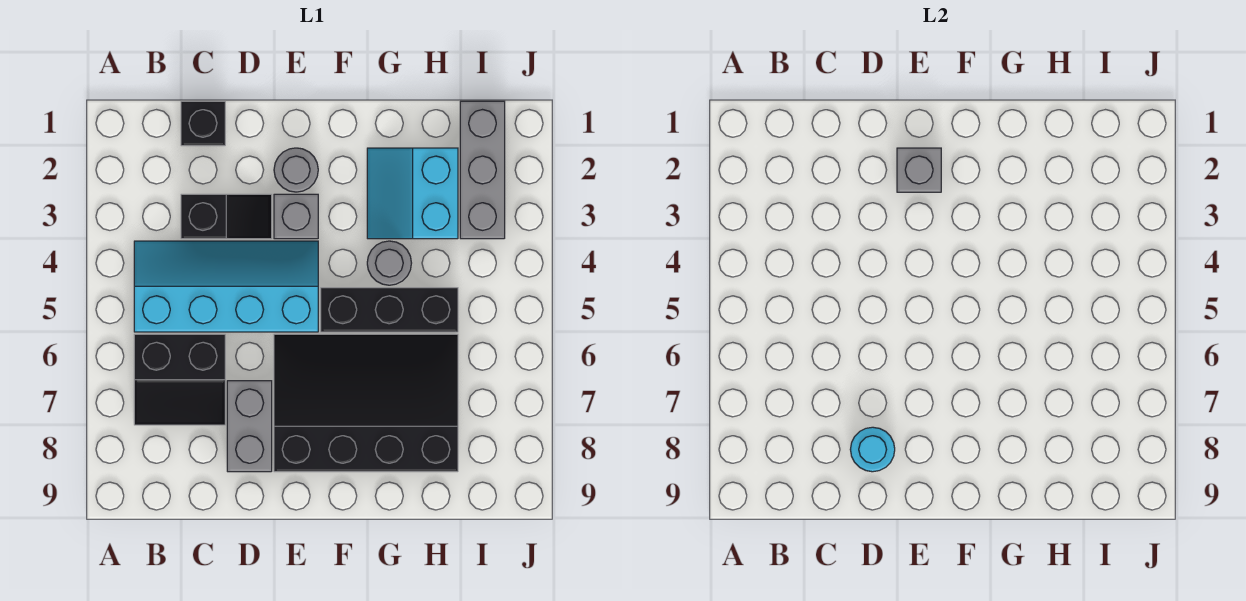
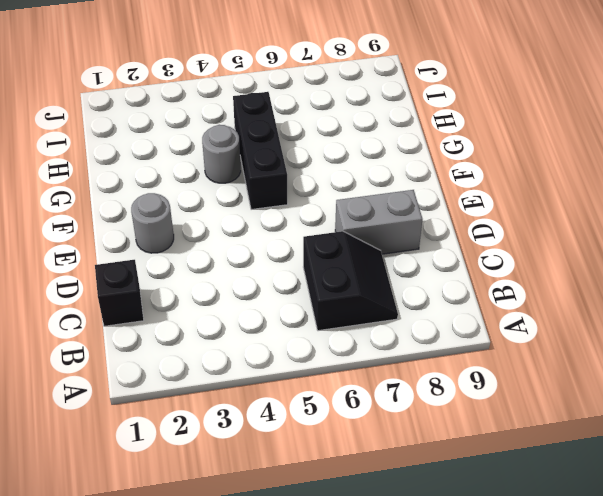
none -> cyan slope B4:E5 level 1 top 5
none -> black slope C3:D3 level 1 top C
none -> grey brick E3 level 1

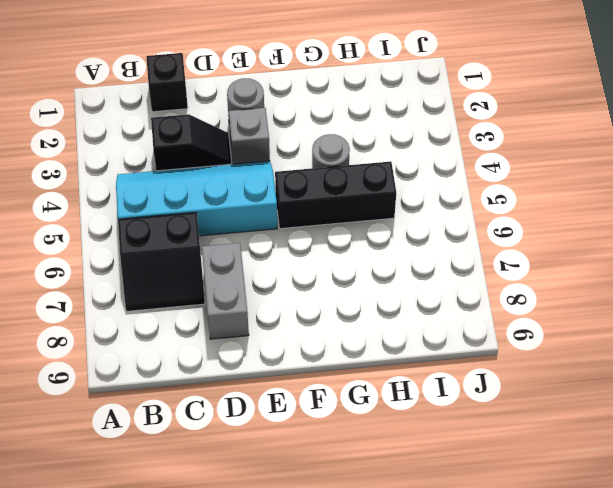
none -> black slope E6:H8 level 1 top 8
none -> cyan slope G2:H3 level 1 top H
none -> grey brick I1:I3 level 1

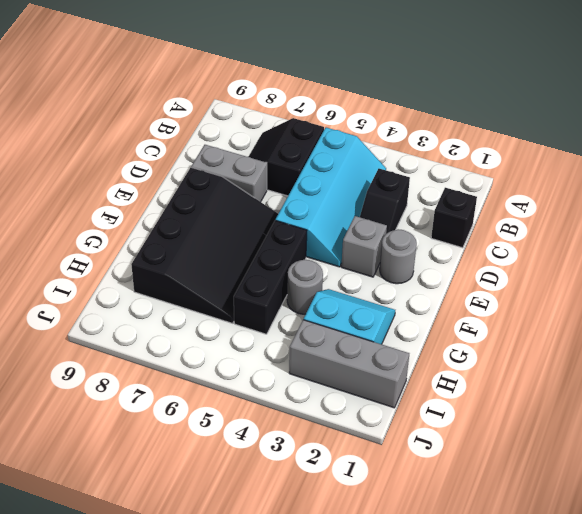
none -> cyan round brick D8 level 2
none -> grey brick E2 level 2

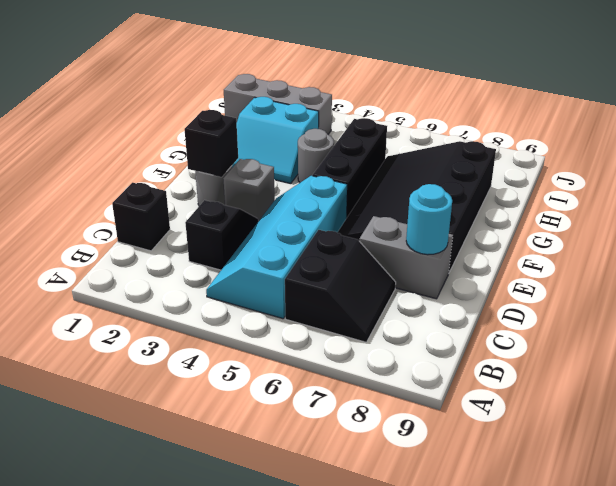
black brick E2 level 2 -> grey brick E2 level 2

